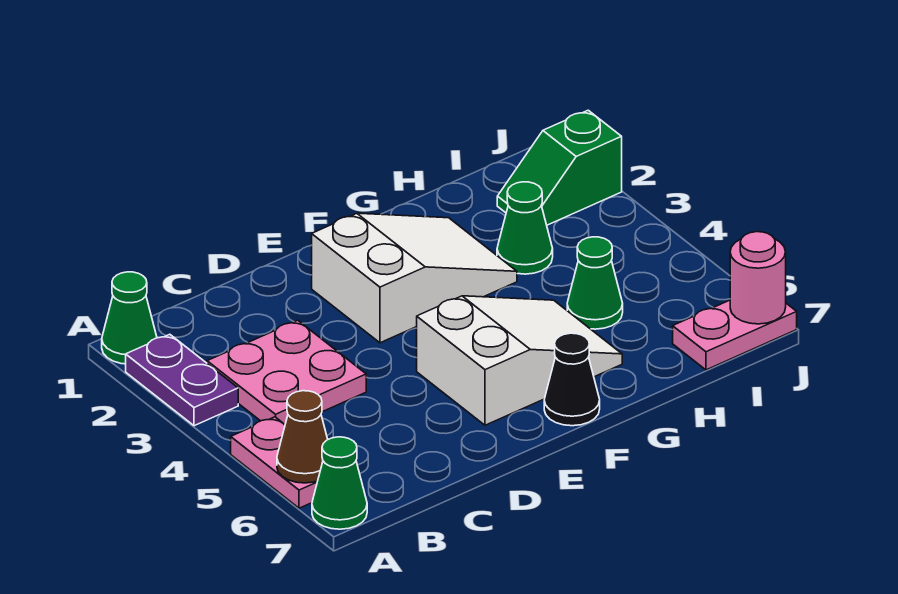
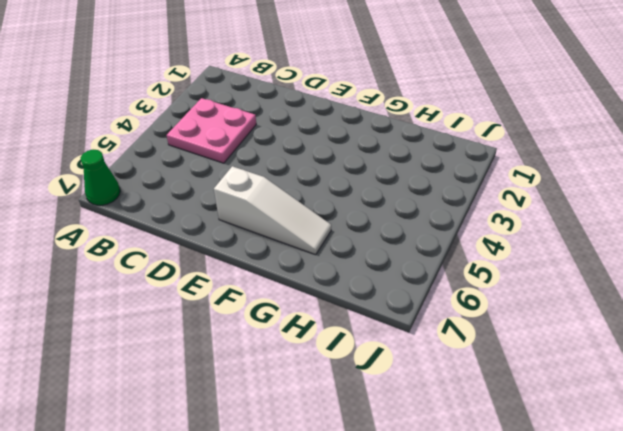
white slope E6:G6 level 1 top E -> white slope E5:G6 level 1 top E
none -> green cone A1 level 1
none -> purple plate A2:A3 level 1
none -> pink plate A5:A6 level 1

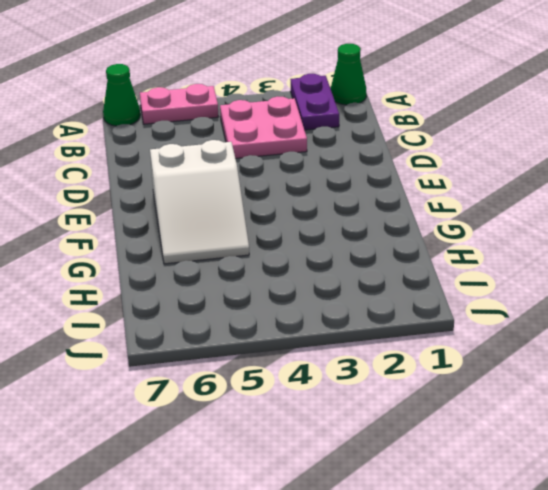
purple plate A2:B2 level 1 -> purple plate A2:A3 level 1
none -> white slope E2:G3 level 1 top E
none -> black cone F7 level 1
none -> green cone H3 level 1

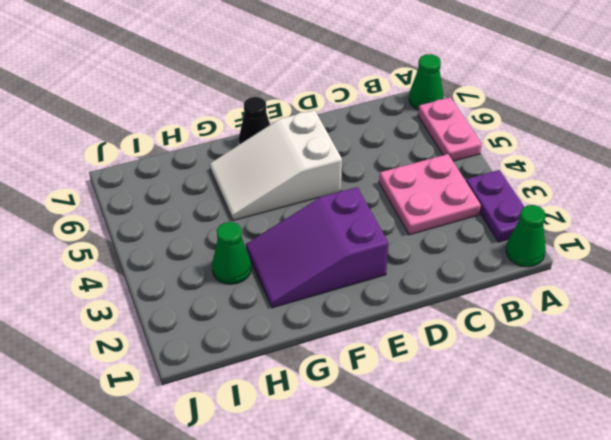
purple slope E2:G3 level 1 top E -> white slope E2:G3 level 1 top E
none -> green cone H5 level 1
none -> green slope I2:J2 level 1 top J
none -> pink plate I7:J7 level 1

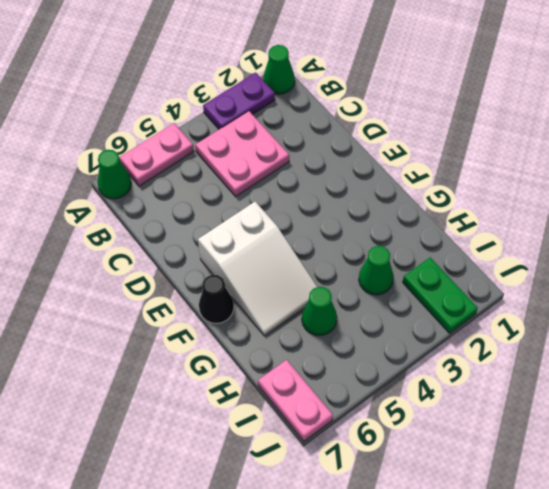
green plate I2:J2 level 1 -> green slope I2:J2 level 1 top J
none -> white slope E2:G3 level 1 top E
none -> brown cone A6 level 2
none -> pink round brick J7 level 2

